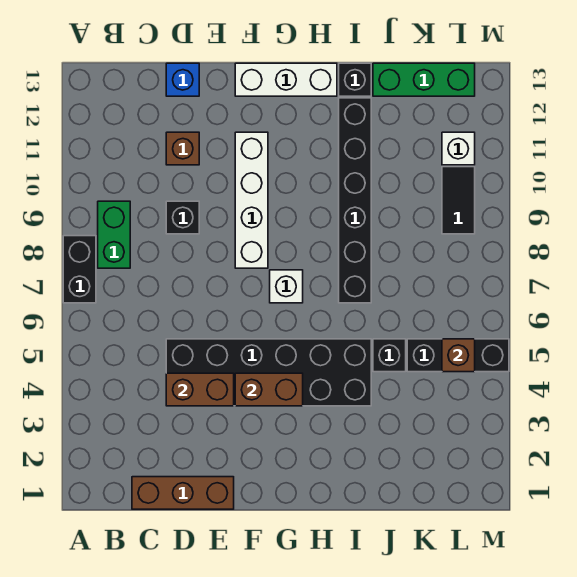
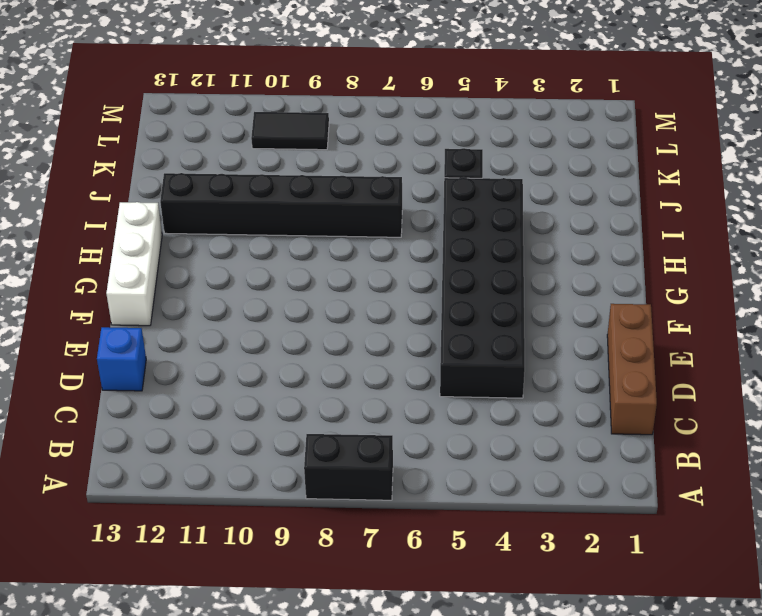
none -> green brick B8:B9 level 1
none -> black brick D9 level 1
none -> brown brick D11 level 1

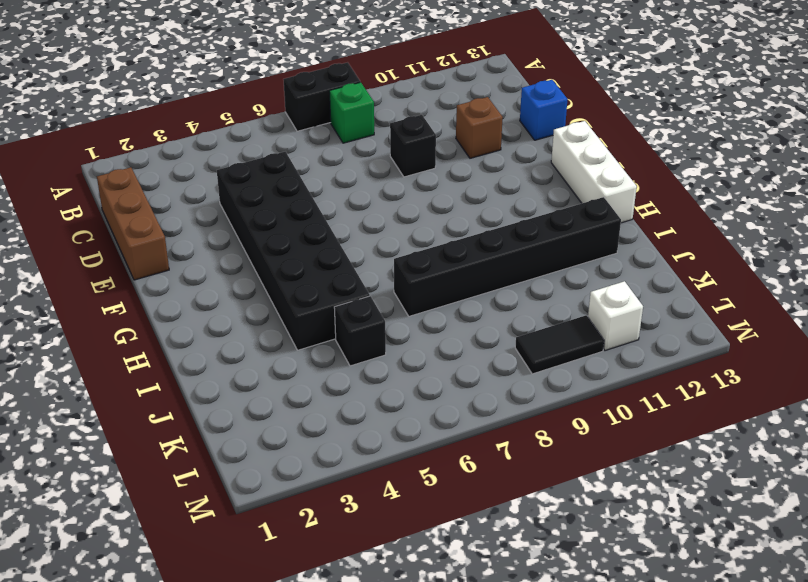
green brick B8 level 1 -> green brick B8:B9 level 1
none -> white brick F8:F11 level 1
none -> white brick G7 level 1
none -> black brick I13 level 1

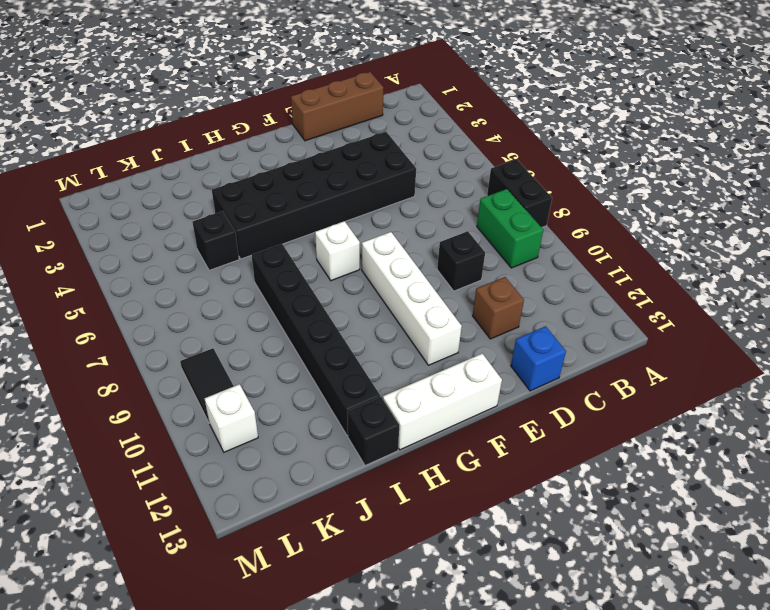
none -> green brick J13:L13 level 1
none -> black brick K5:M5 level 1
none -> brown brick D4:E4 level 2

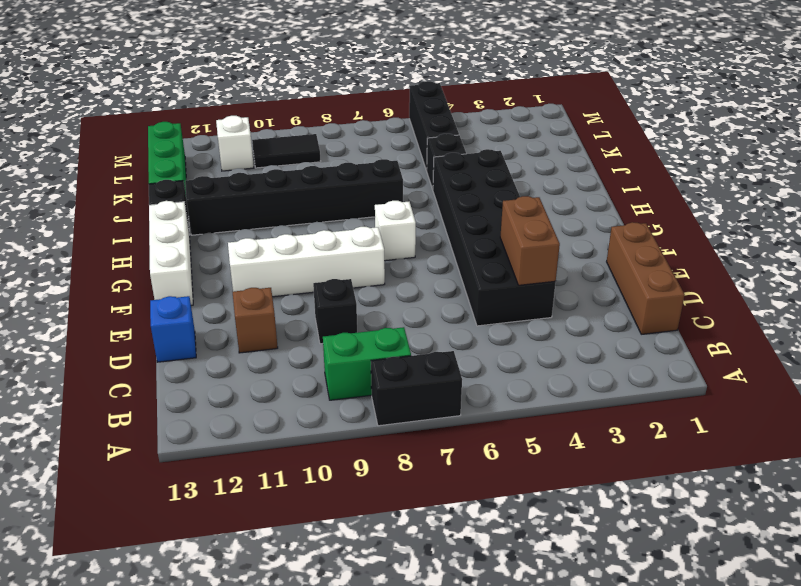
none -> brown brick F4:G4 level 2
none -> brown brick L5 level 2

